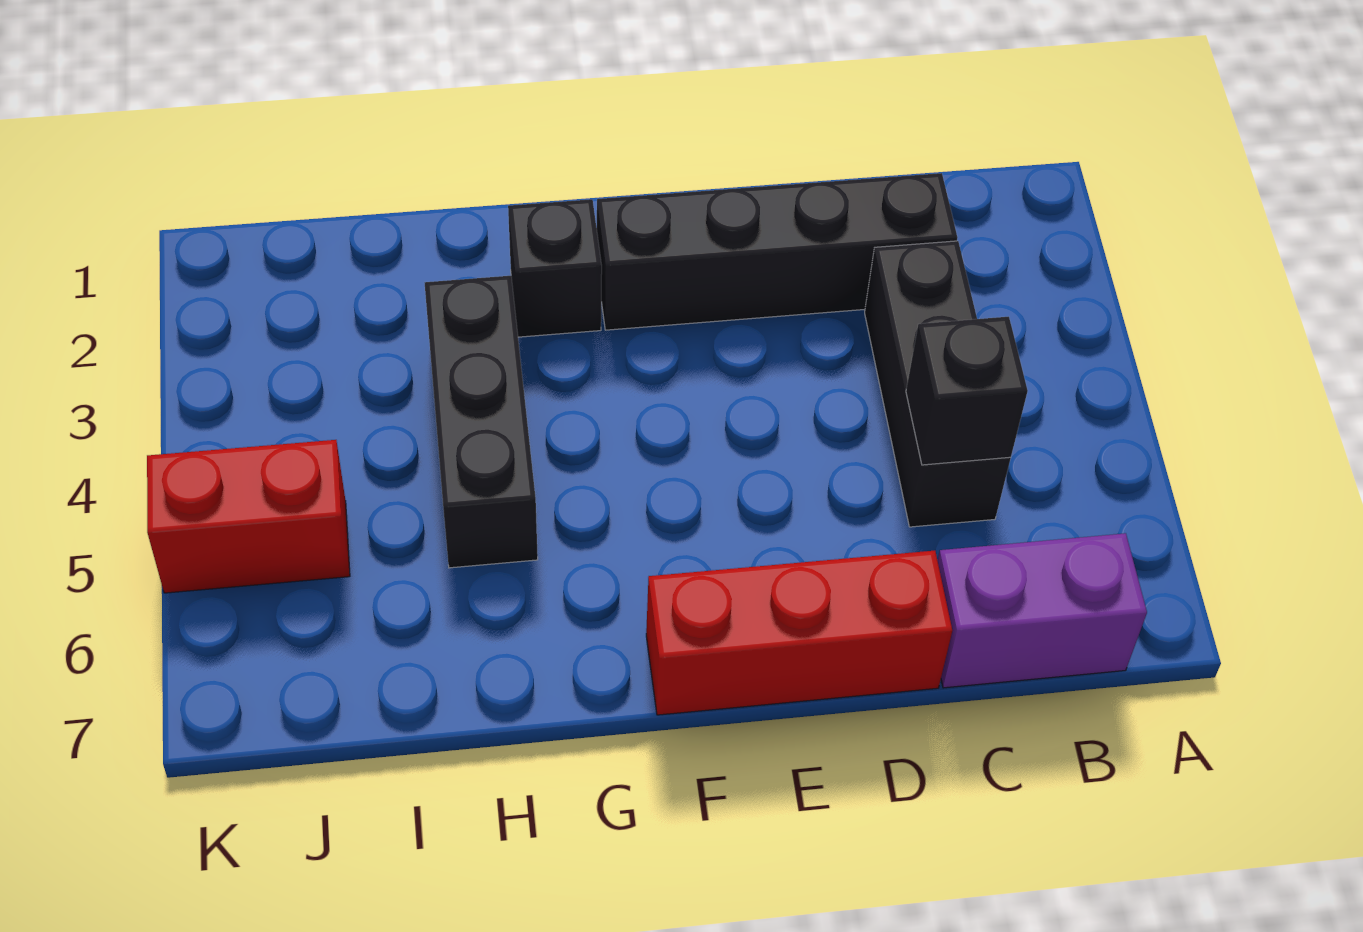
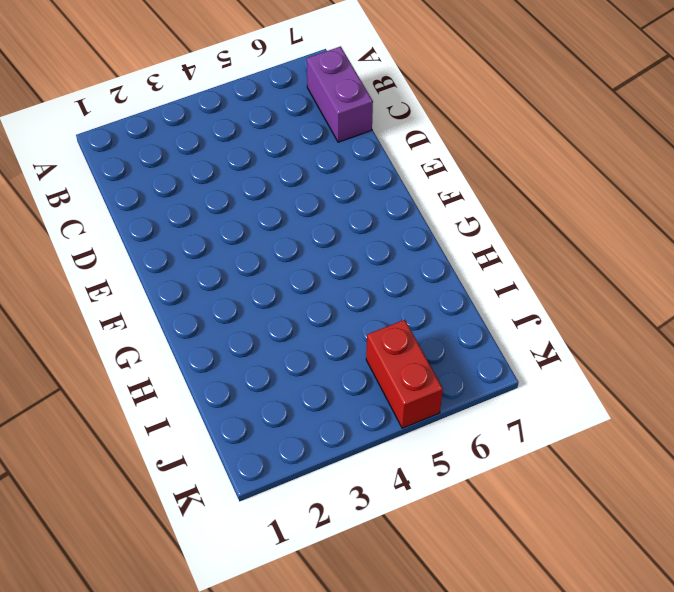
none -> black brick C2:F2 level 1
none -> black brick C3:C5 level 1

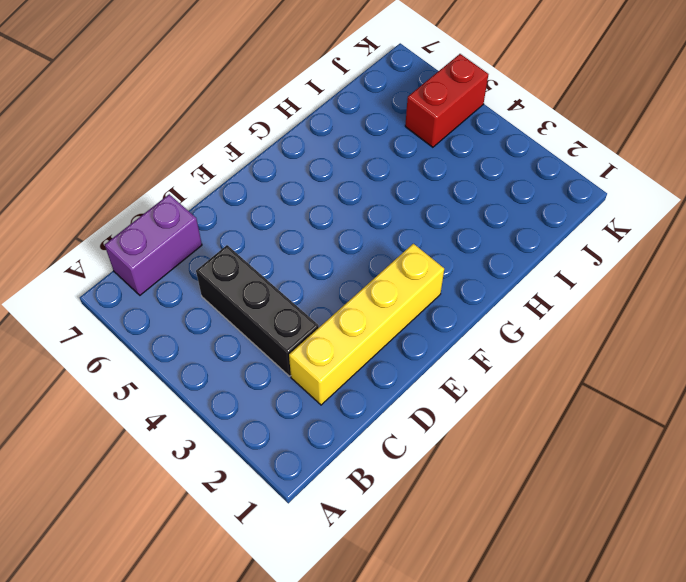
yellow brick C2:F2 level 1 -> black brick C2:F2 level 1
none -> red brick D7:F7 level 1
none -> black brick G2 level 1

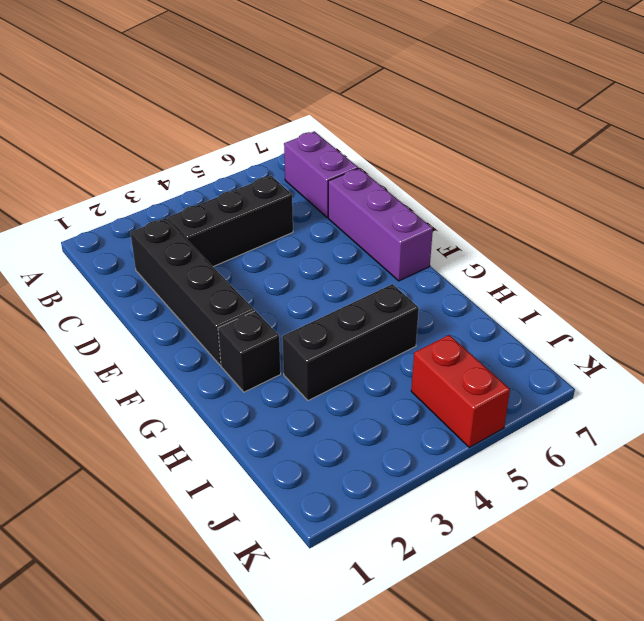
purple brick D7:F7 level 1 -> red brick D7:F7 level 1
none -> black brick C5 level 2

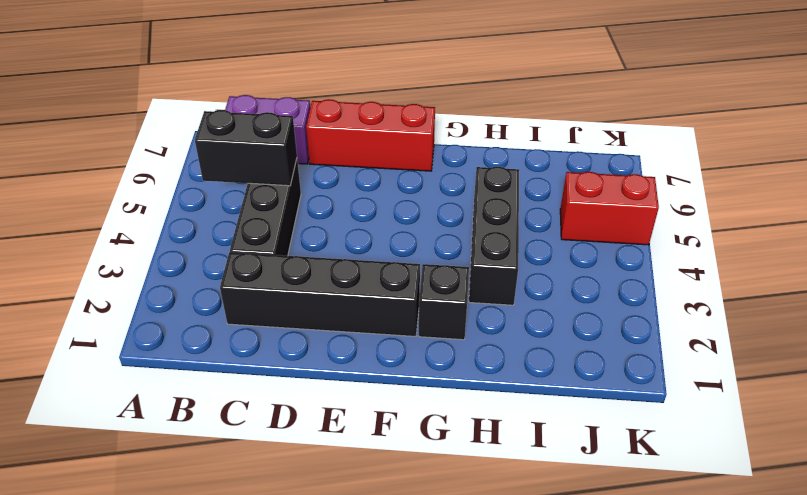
black brick B5:C5 level 2 -> black brick C5 level 2

